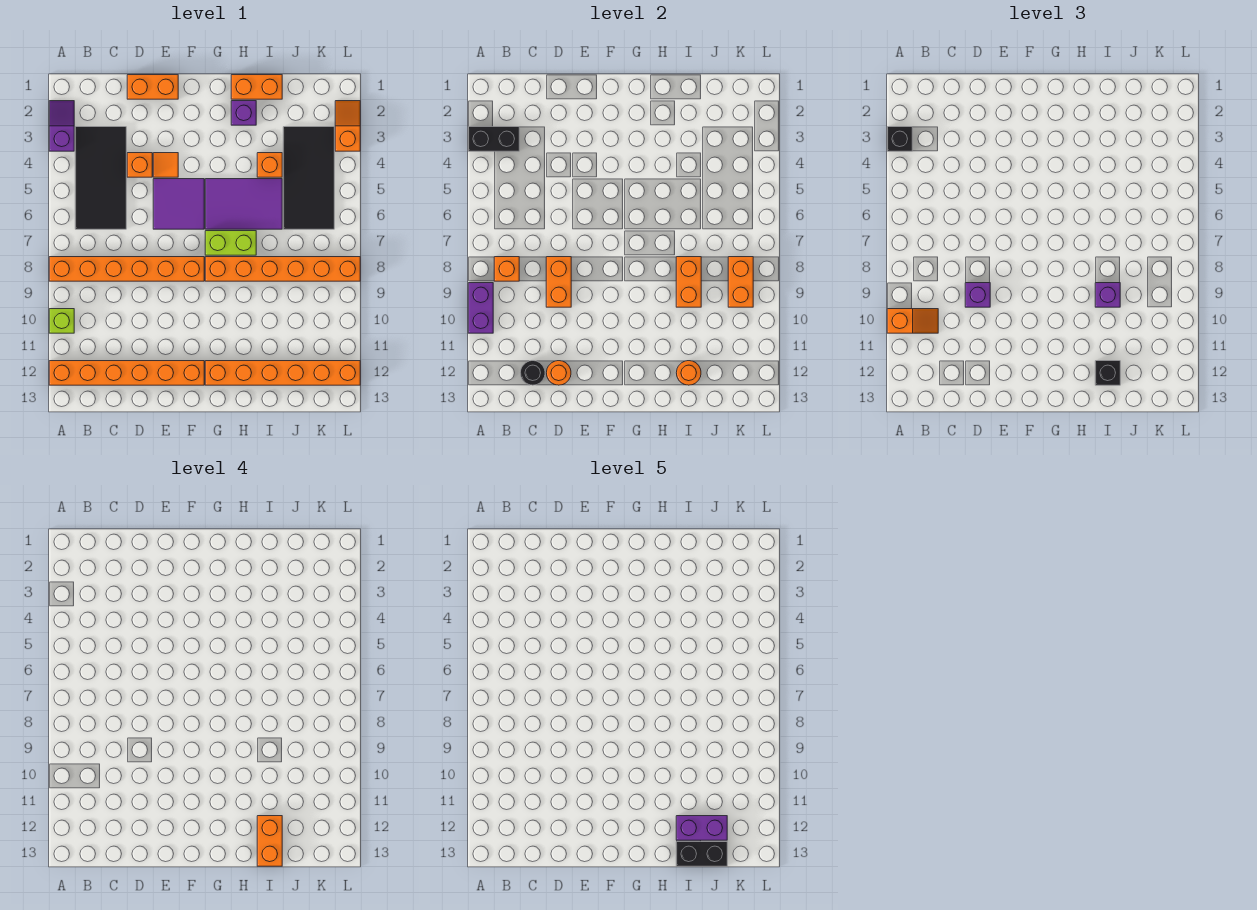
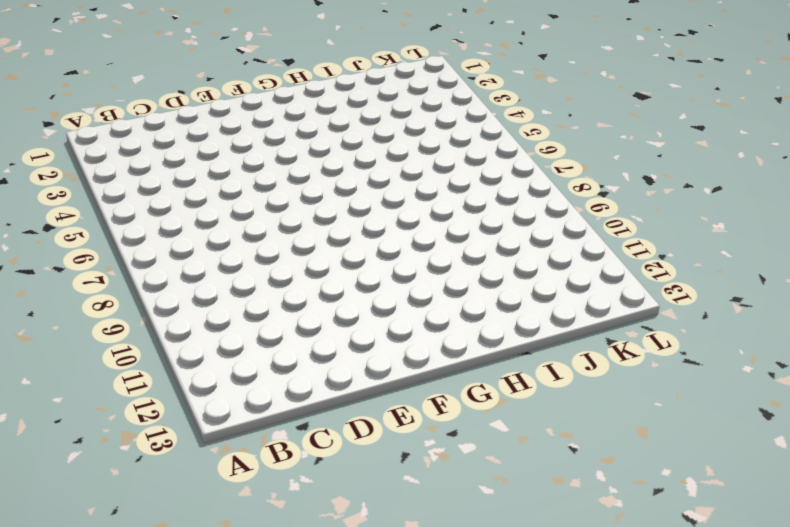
none -> purple slope A2:A3 level 1 top 3
none -> orange brick A8:F8 level 1
none -> lime brick A10 level 1
none -> orange brick A12:F12 level 1

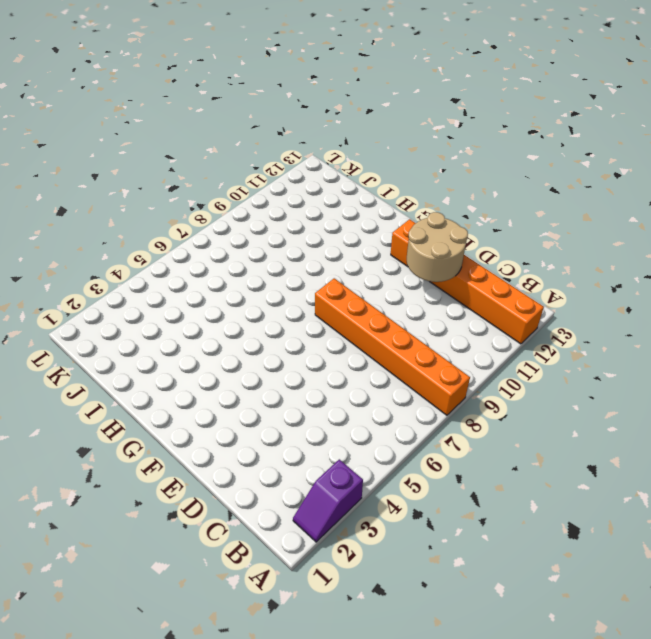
tan round brick D11:E12 level 2 -> orange round brick D12 level 2
none -> lime brick A10 level 1
none -> black tile B3:C6 level 1
none -> orange brick D1:E1 level 1
none -> orange brick D4 level 1

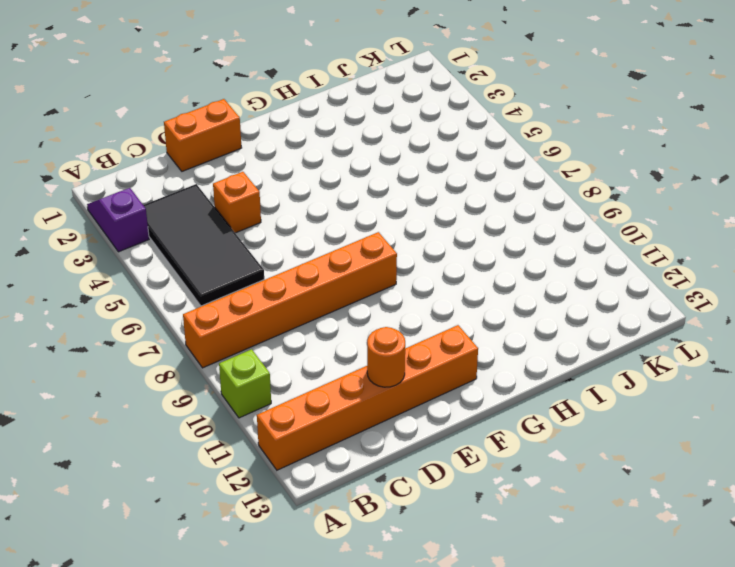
none -> orange tile E4 level 1
none -> purple tile E5:F6 level 1
none -> purple tile G5:I6 level 1
none -> lime brick G7:H7 level 1

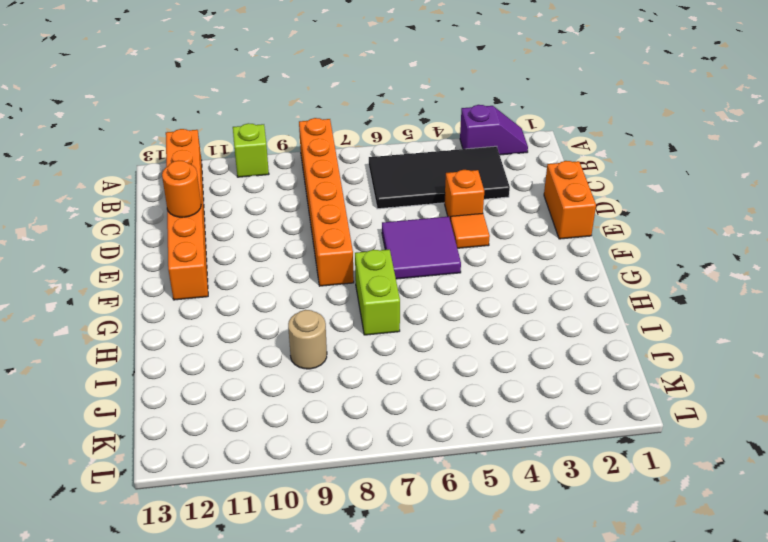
tan round brick I9 level 1 -> none
none -> purple tile G5:I6 level 1
none -> orange brick G8:L8 level 1
none -> orange brick G12:L12 level 1
none -> orange brick H1:I1 level 1

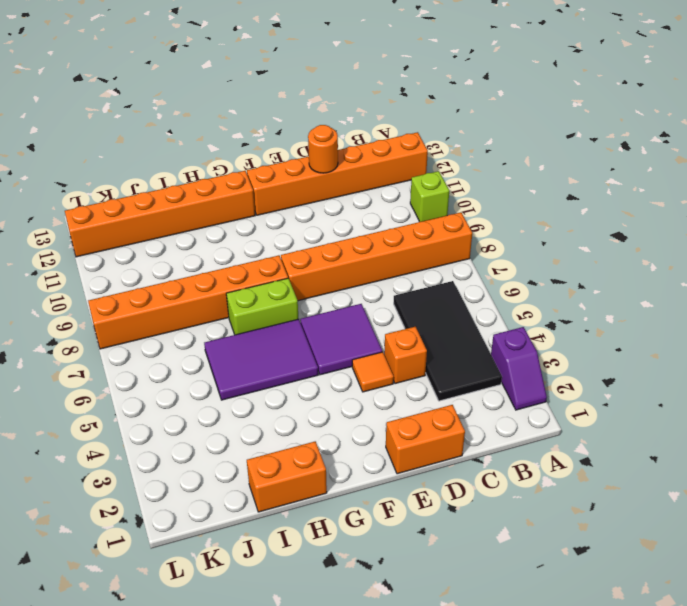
none -> purple brick H2 level 1
none -> orange brick I4 level 1
none -> black tile J3:K6 level 1
none -> orange slope L2:L3 level 1 top 3

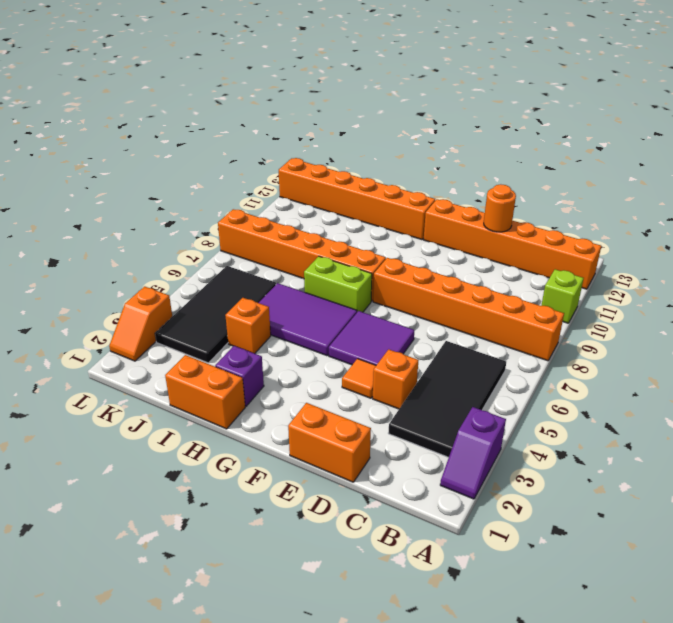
none -> black brick A3:B3 level 2
none -> purple brick A9:A10 level 2
none -> orange brick B8 level 2
none -> black round brick C12 level 2

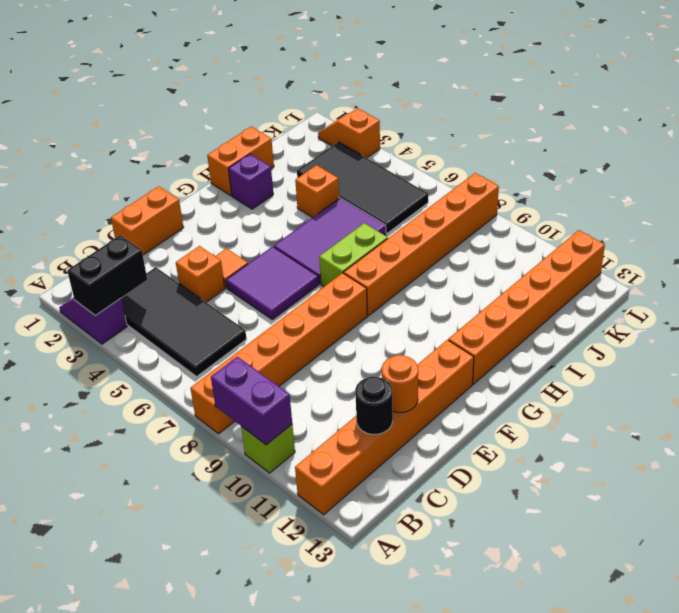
none -> orange brick B8 level 2
none -> orange brick D8:D9 level 2
none -> orange brick I8:I9 level 2
none -> orange round brick I12 level 2

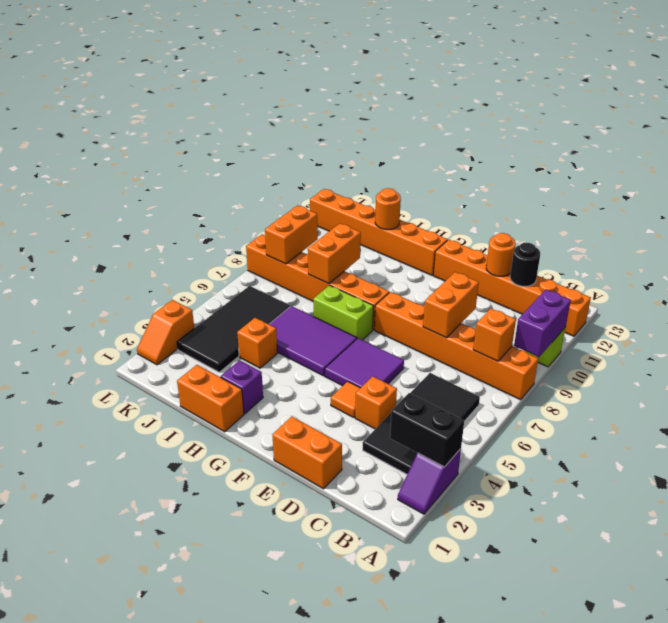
none -> black brick A3 level 3
none -> orange slope A10:B10 level 3 top A
none -> purple brick D9 level 3
none -> purple brick I9 level 3

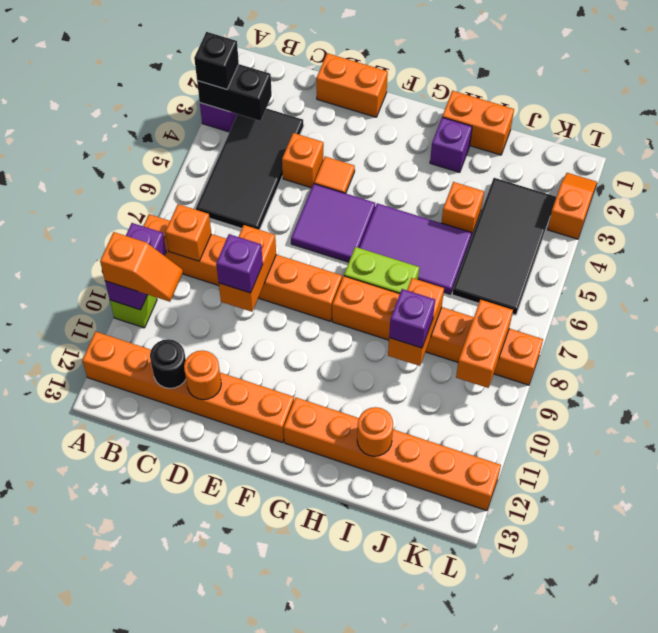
none -> black brick I12 level 3
none -> orange brick I12:I13 level 4
none -> purple brick I12:J12 level 5
none -> black brick I13:J13 level 5

